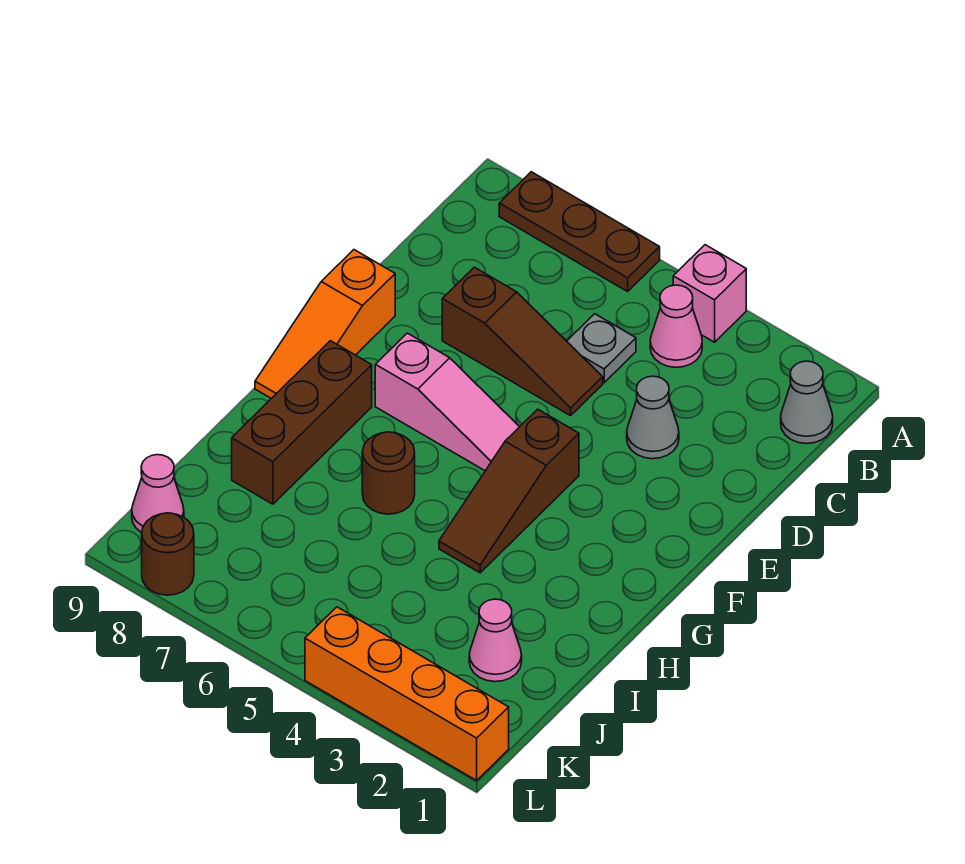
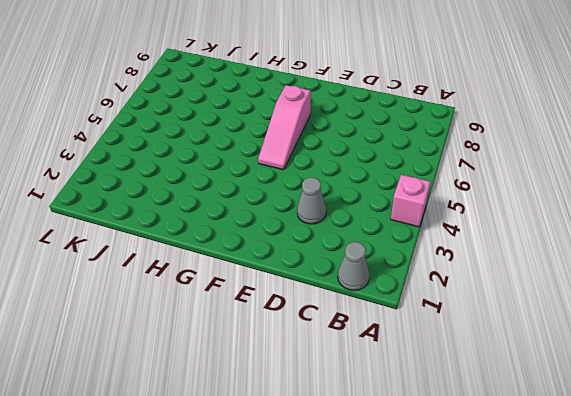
none -> brown plate A6:A8 level 1
none -> pink cone B4 level 1
none -> grey plate C5 level 1

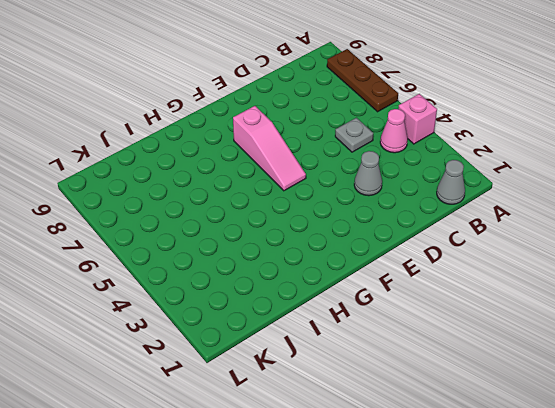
none -> brown slope D5:D7 level 1 top 7
none -> orange slope E9:G9 level 1 top E
none -> brown slope F4:H4 level 1 top F

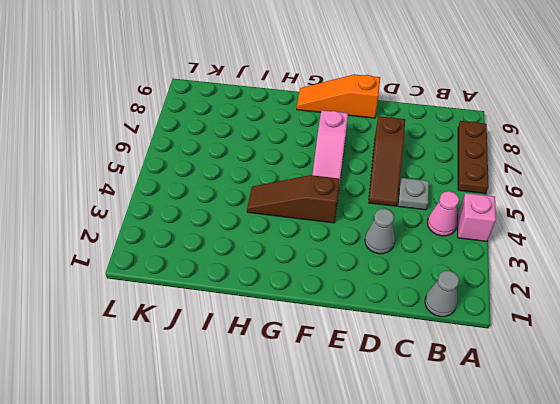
none -> brown brick G8:I8 level 1
none -> brown round brick H6 level 1
none -> pink cone J2 level 1

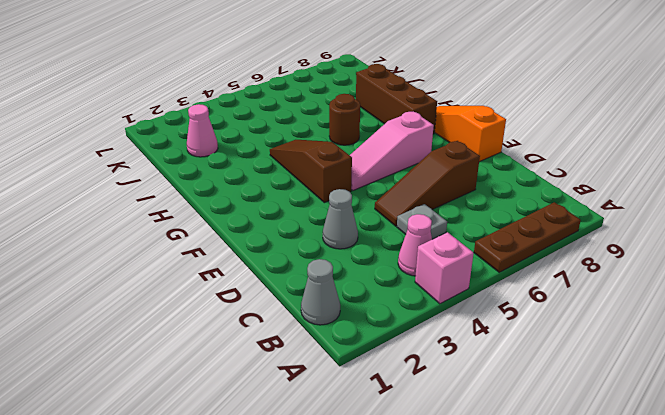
none -> pink cone K9 level 1
none -> orange brick L1:L4 level 1
none -> brown round brick L8 level 1

